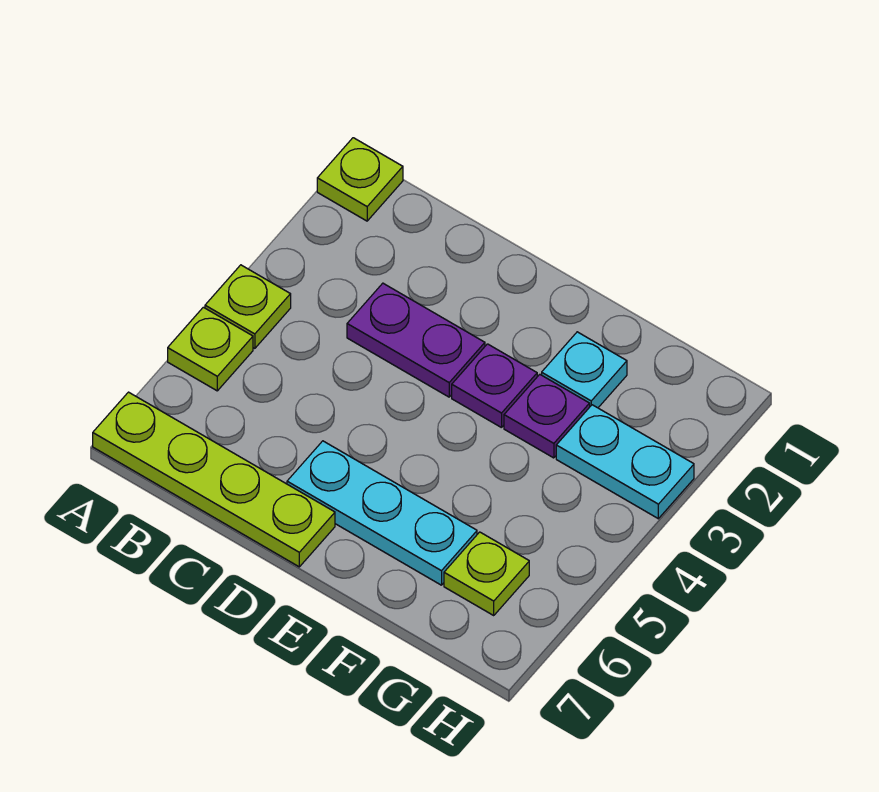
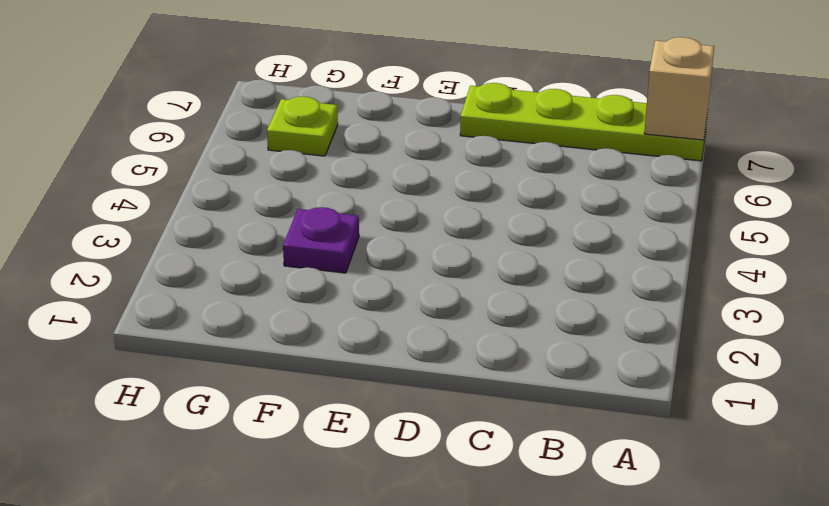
tan brick A7 level 2 -> none
none -> lime plate A1 level 1
none -> lime plate A4 level 1

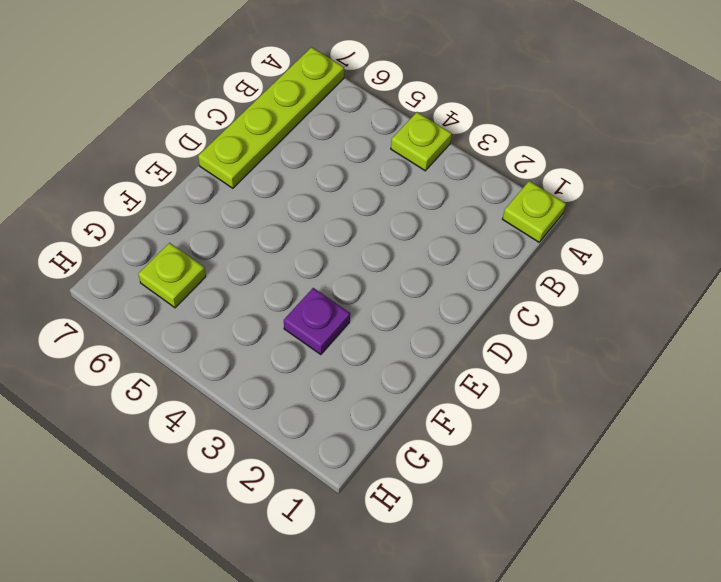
none -> lime plate A5 level 1
none -> purple plate C3:D3 level 1

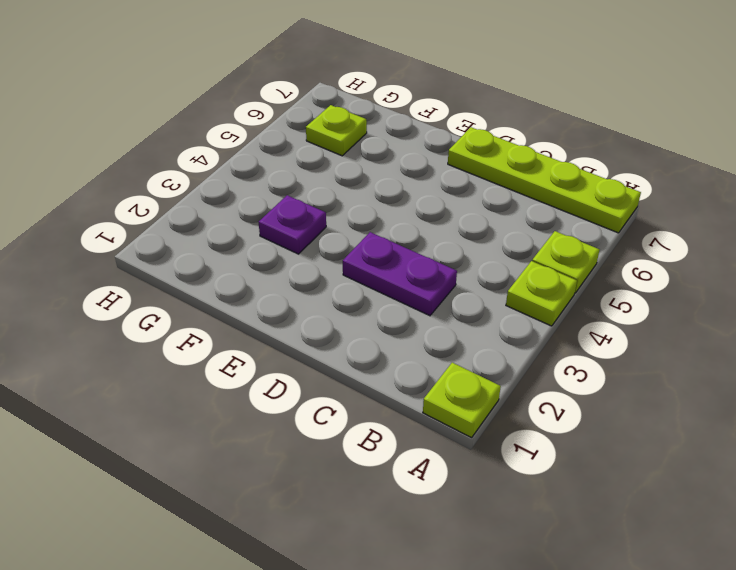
none -> cyan plate D6:F6 level 1
none -> purple plate E3 level 1

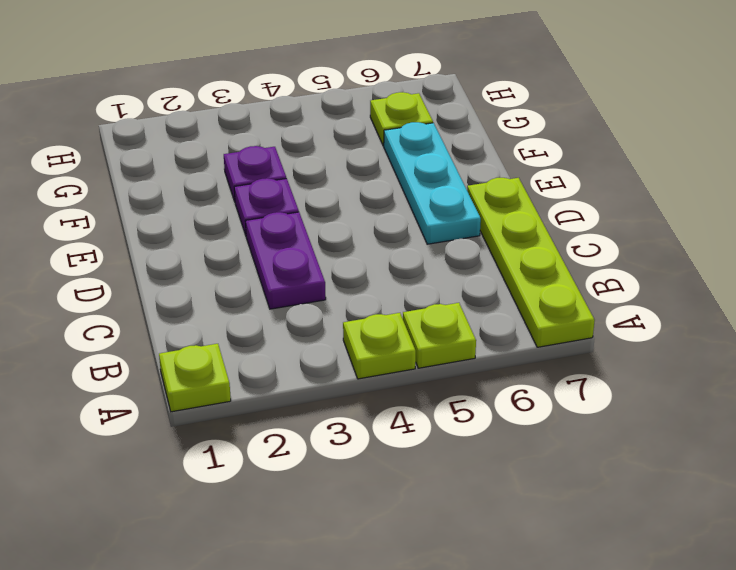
none -> cyan plate F2 level 1
none -> cyan plate G3:H3 level 1

